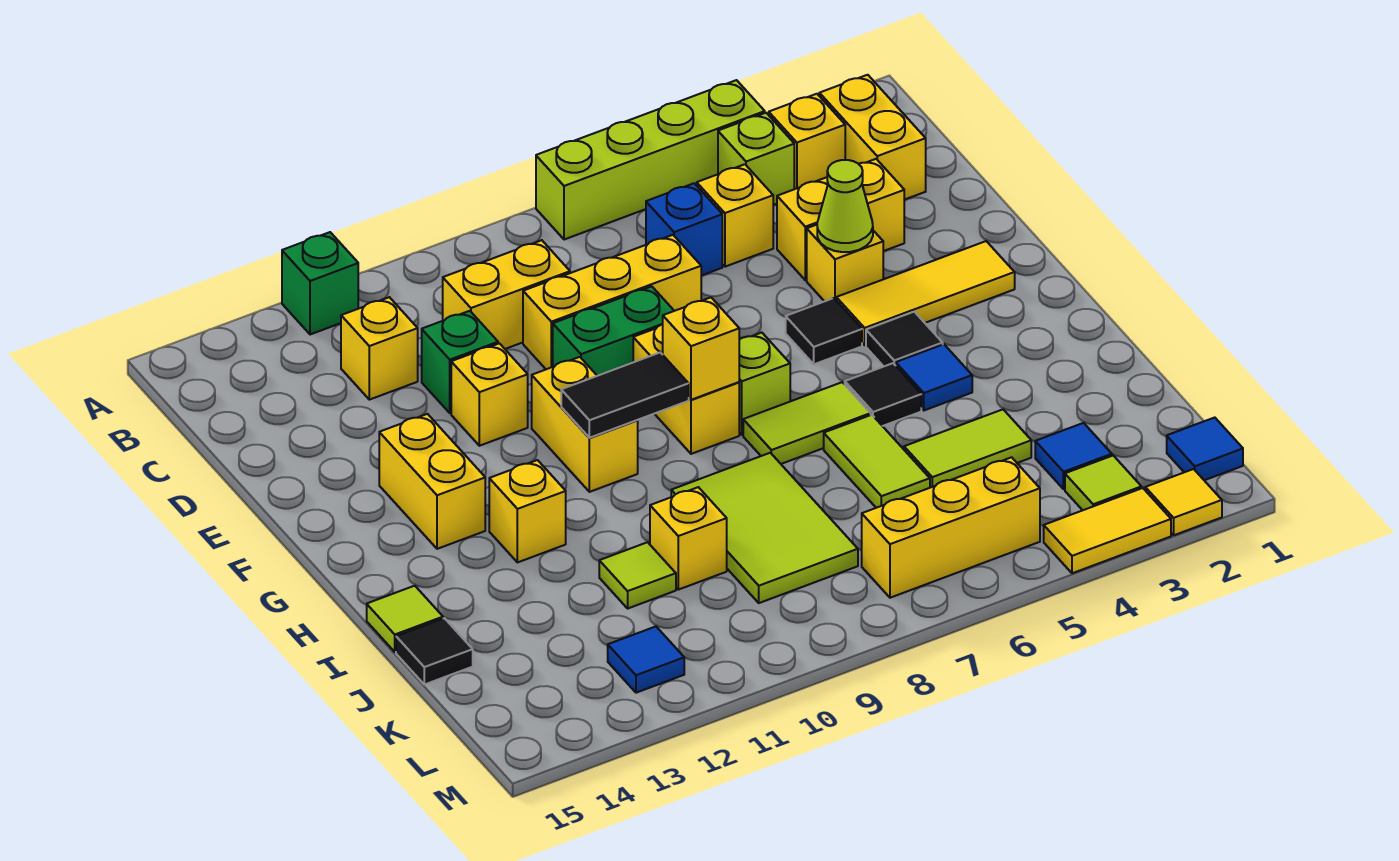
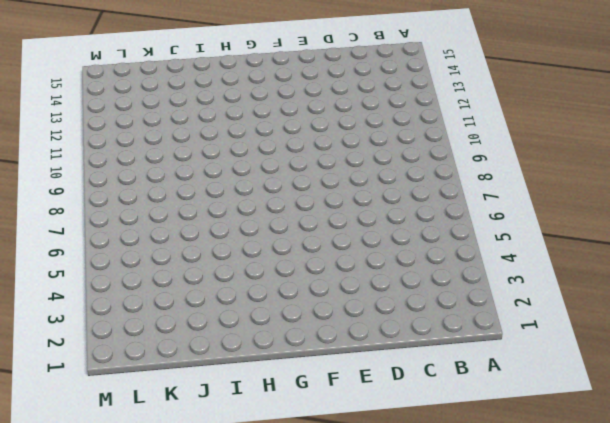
none -> lime brick A4:A7 level 1
none -> green brick A12 level 1
none -> yellow brick B2:C2 level 1
none -> yellow brick B3 level 1

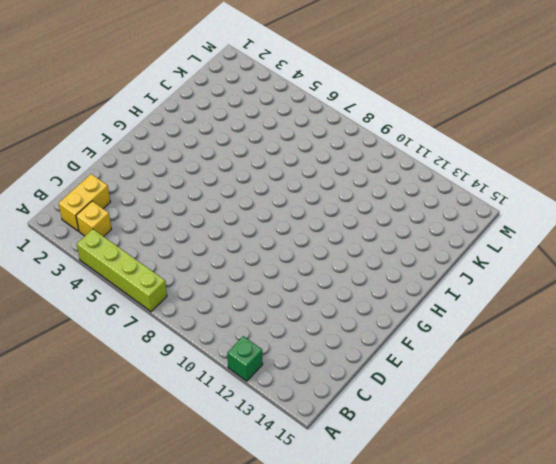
none -> lime brick B4 level 1
none -> yellow brick C5 level 1
none -> blue brick C6 level 1
none -> yellow brick C9:C10 level 1

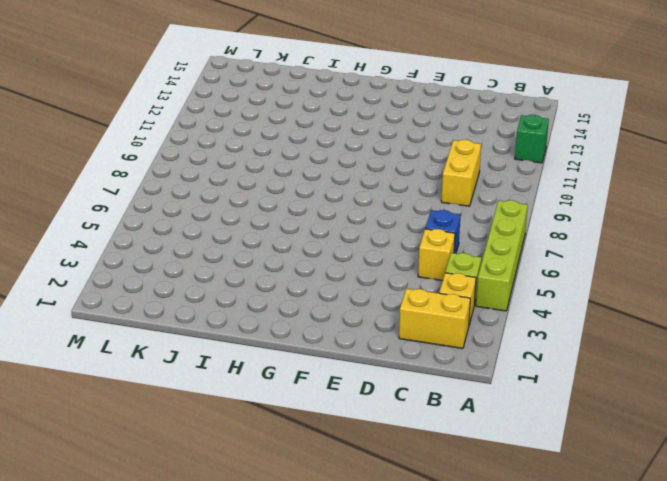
none -> yellow brick C12 level 1
none -> yellow brick D3:D4 level 1
none -> yellow brick D7:D9 level 1
none -> green brick D11 level 1

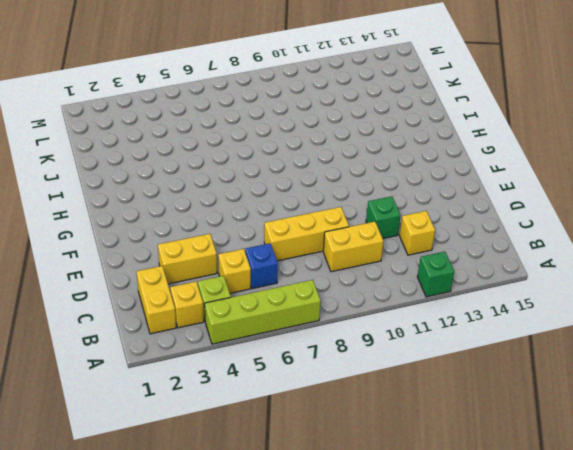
none -> yellow brick E4 level 1
none -> green brick E8:E9 level 1
none -> yellow brick E11 level 1
none -> yellow tile F2:F4 level 1

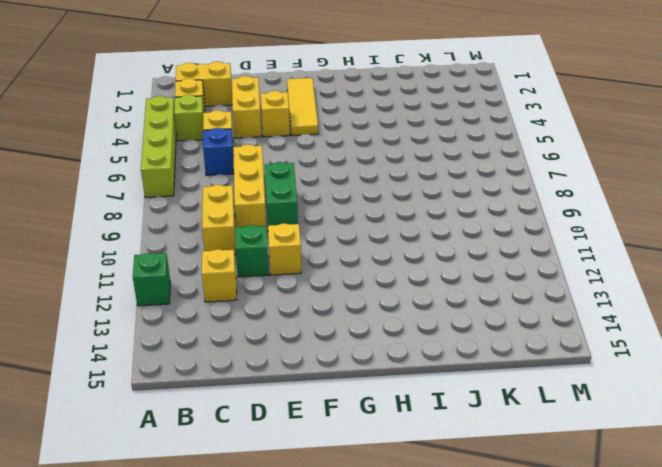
none -> black tile F5 level 1
none -> yellow brick F8:G8 level 1
none -> yellow brick F10:G10 level 1
none -> yellow brick F13:G13 level 1

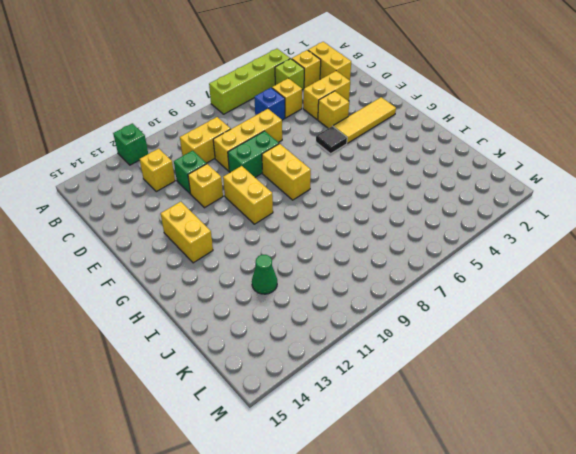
green cone J12 level 1 -> none
none -> black tile G4 level 1
none -> lime brick G7 level 1
none -> blue tile H4 level 1
none -> black tile H5 level 1

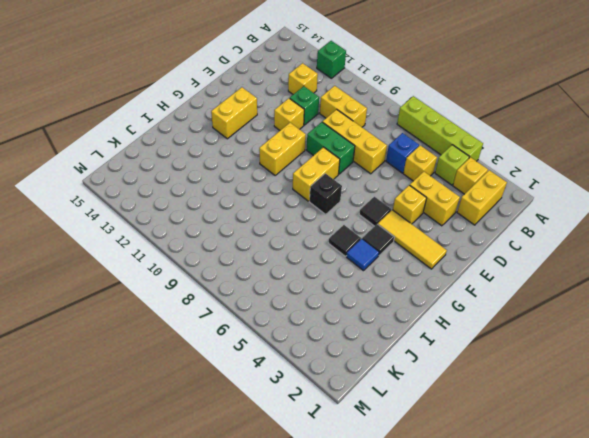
black brick G7 level 1 -> lime brick G7 level 1
none -> lime tile H6:H7 level 1
none -> yellow brick H12 level 1
none -> lime tile I6:J6 level 1
none -> lime tile I8:K9 level 1

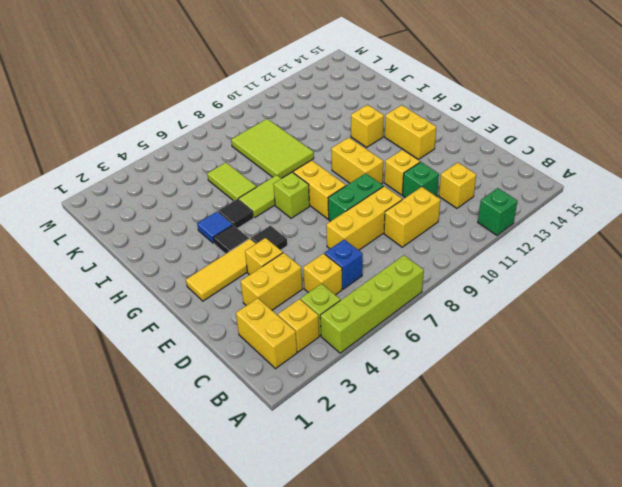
none -> lime tile I15 level 1
none -> lime tile J4:J5 level 1
none -> yellow brick J10 level 1
none -> lime tile J11 level 1

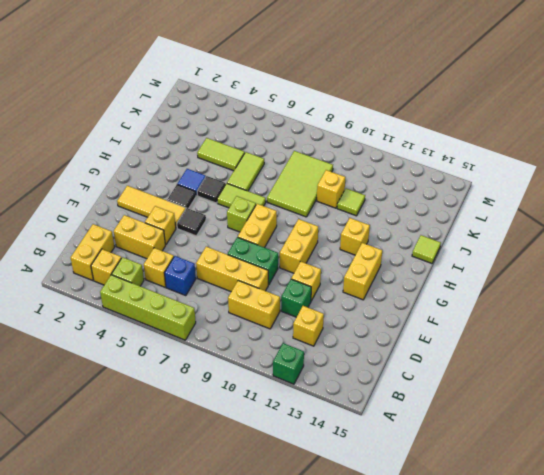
none -> black tile J15 level 1
none -> blue tile K3 level 1
none -> blue tile L1 level 1
none -> lime tile L3 level 1

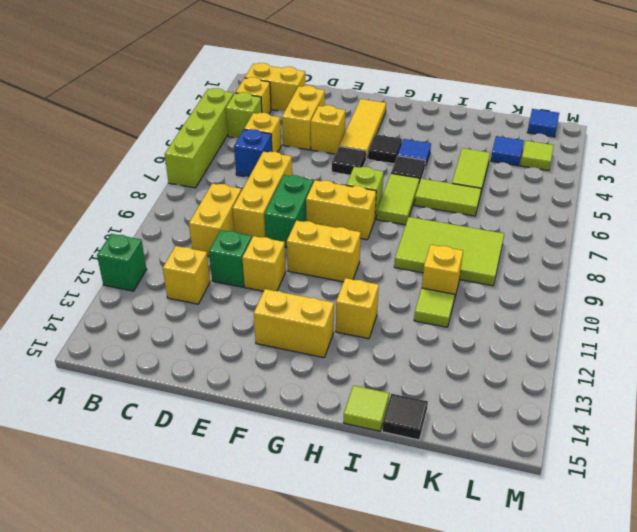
none -> yellow brick L5:L7 level 1
none -> blue tile L12 level 1
none -> yellow tile M2 level 1
none -> yellow tile M3:M4 level 1

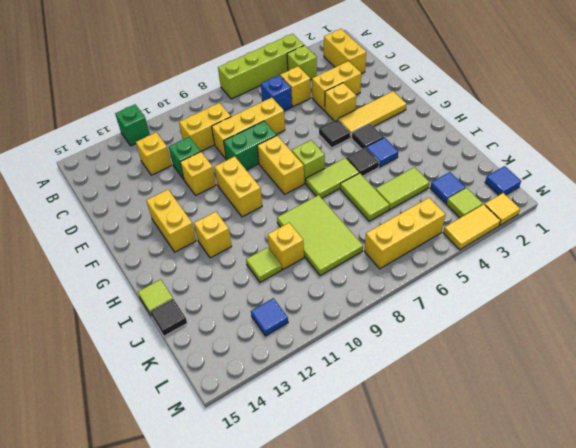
none -> yellow brick B3 level 1
none -> lime cone E4 level 2
none -> yellow brick G8 level 2
none -> black tile G9:G10 level 2

